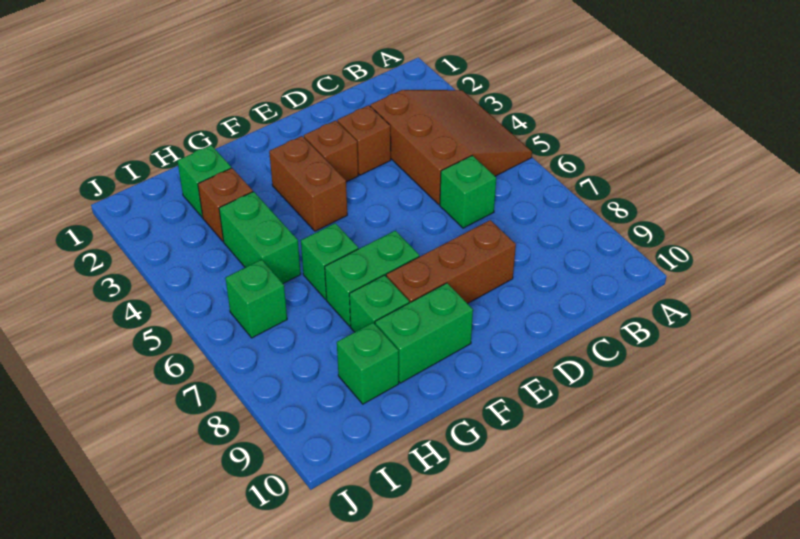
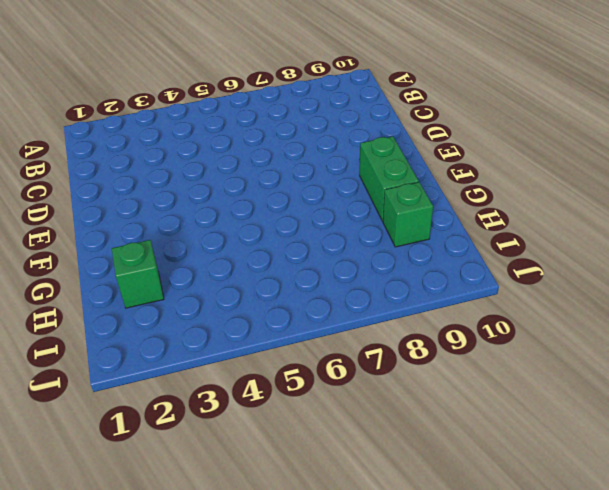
none -> brown slope A3:C5 level 1 top C
none -> green brick C6 level 1
none -> brown brick D3 level 1

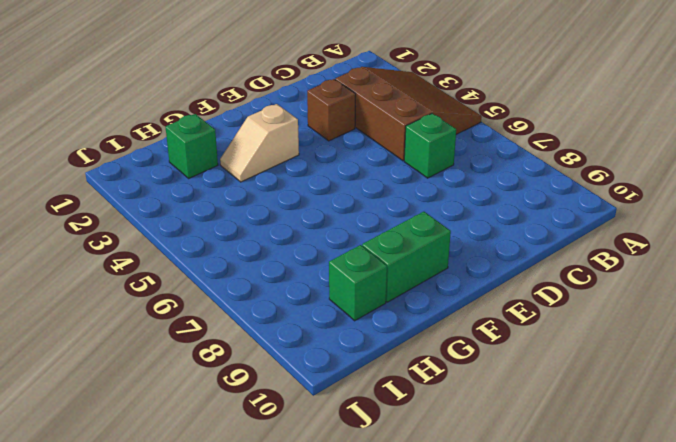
tan slope F3:G3 level 1 top F -> brown brick F3:F4 level 1
none -> brown brick D8:F8 level 1
none -> brown brick E3 level 1
none -> green brick F7:G7 level 1

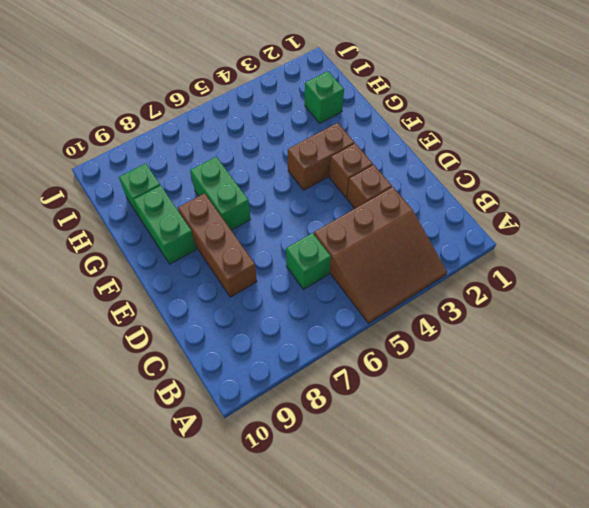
none -> green brick G6 level 1
none -> green brick G8 level 1
none -> brown brick H3 level 1

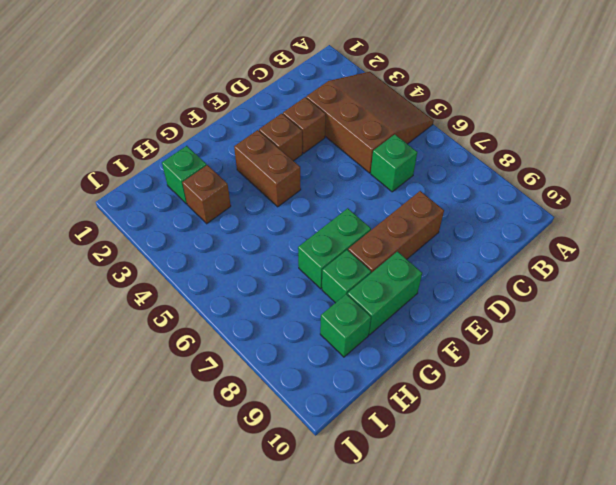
none -> green brick G6 level 1
none -> green brick H4:H5 level 1
none -> green brick I6 level 1

